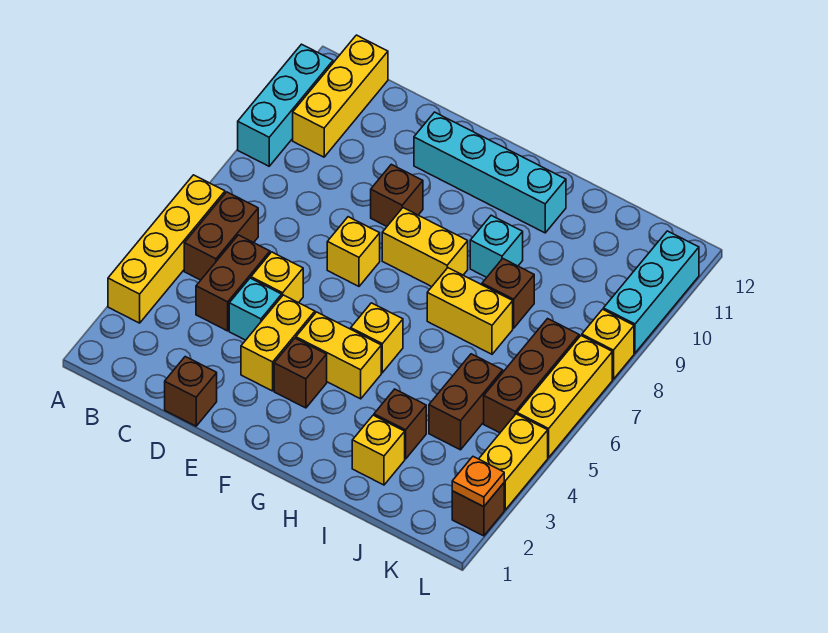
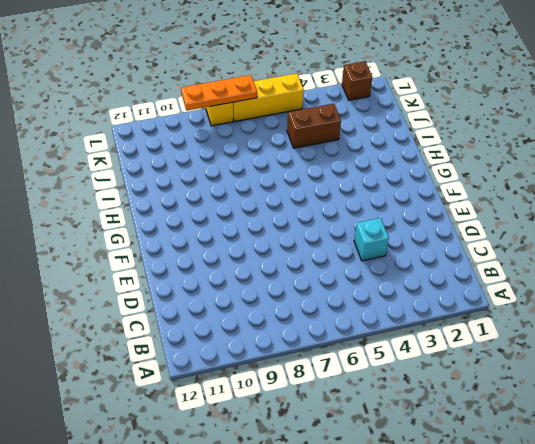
orange plate L7:L9 level 2 -> none
none -> yellow brick A3:A6 level 1
none -> cyan brick A9:A11 level 1
none -> brown brick B5:B6 level 1

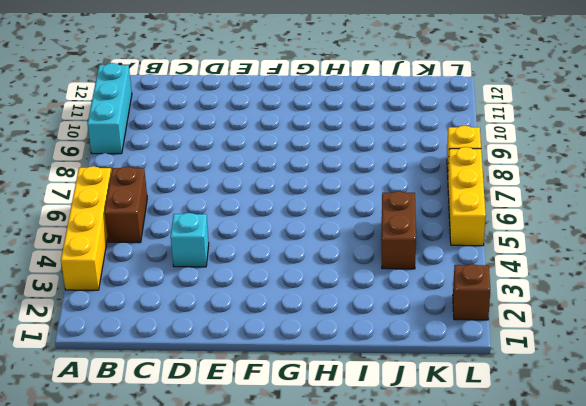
none -> yellow brick B10:B12 level 1
none -> brown brick C4:C5 level 1
none -> brown brick D1 level 1

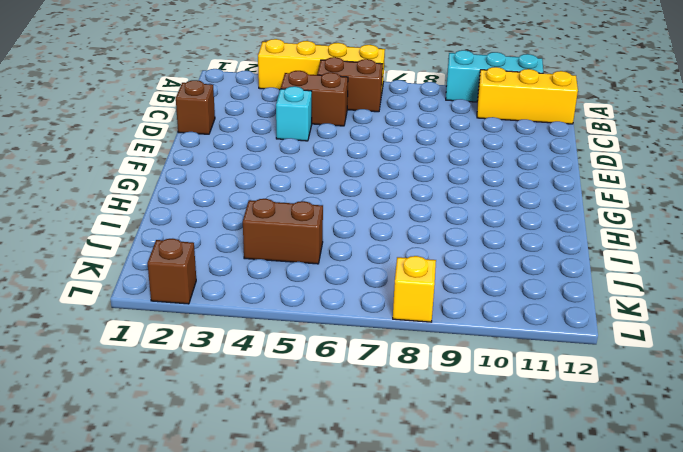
none -> yellow brick D5 level 1
none -> yellow brick E3:E4 level 1
none -> yellow brick E7 level 1

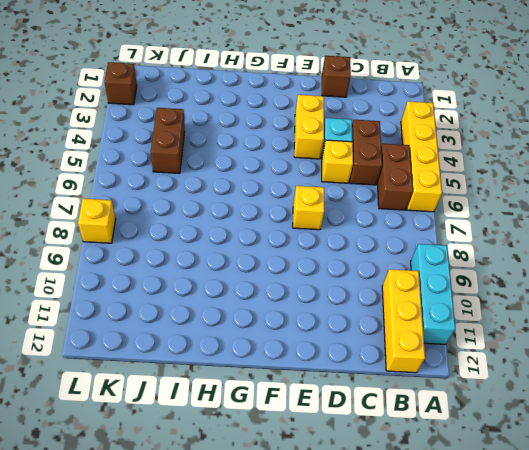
none -> brown brick E9 level 1
none -> cyan brick E11:H11 level 1
none -> brown brick F3 level 1

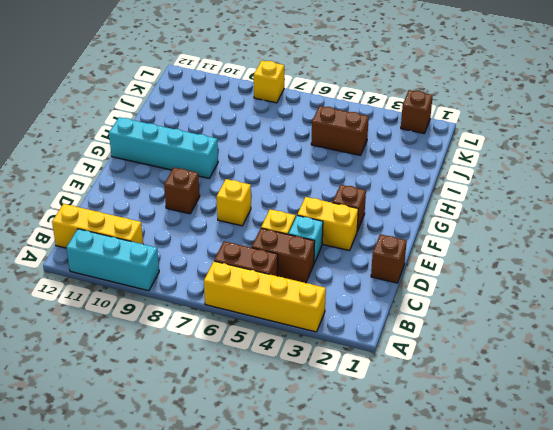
cyan brick G9:G12 level 1 -> cyan brick E11:H11 level 1
none -> yellow brick F4:G4 level 1
none -> yellow brick F8:G8 level 1
none -> yellow brick G5 level 1

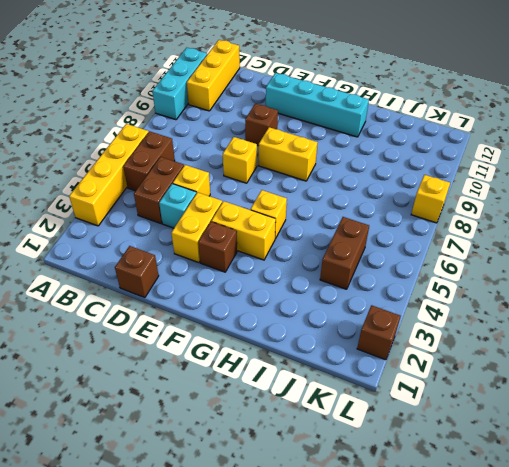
none -> yellow brick H7:I7 level 1
none -> cyan brick H9 level 1
none -> yellow brick I2 level 1

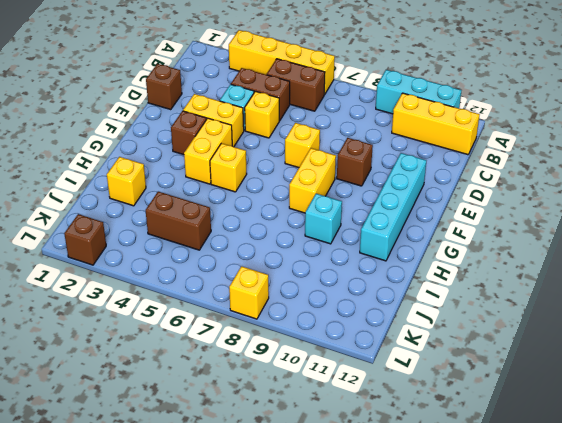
none -> yellow brick H7:I7 level 1
none -> brown brick I3 level 1
none -> brown brick I8 level 1

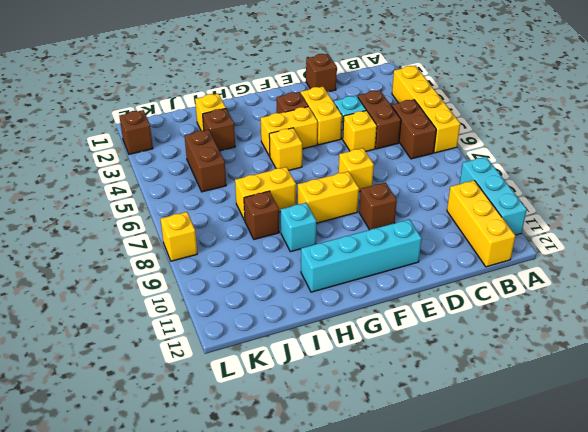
none -> brown brick K5:K7 level 1
none -> yellow brick L3:L4 level 1
none -> yellow brick L5:L7 level 1

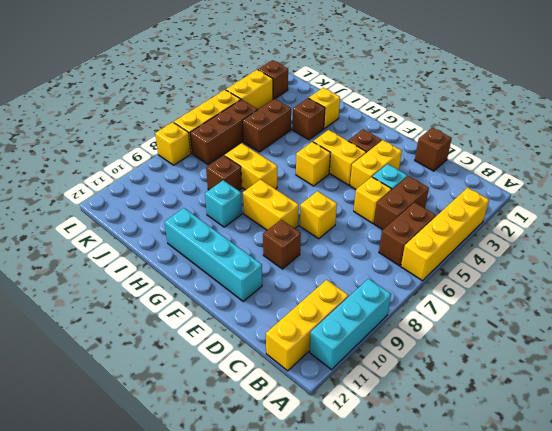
none -> cyan brick L9:L11 level 1
none -> orange plate L2 level 2

